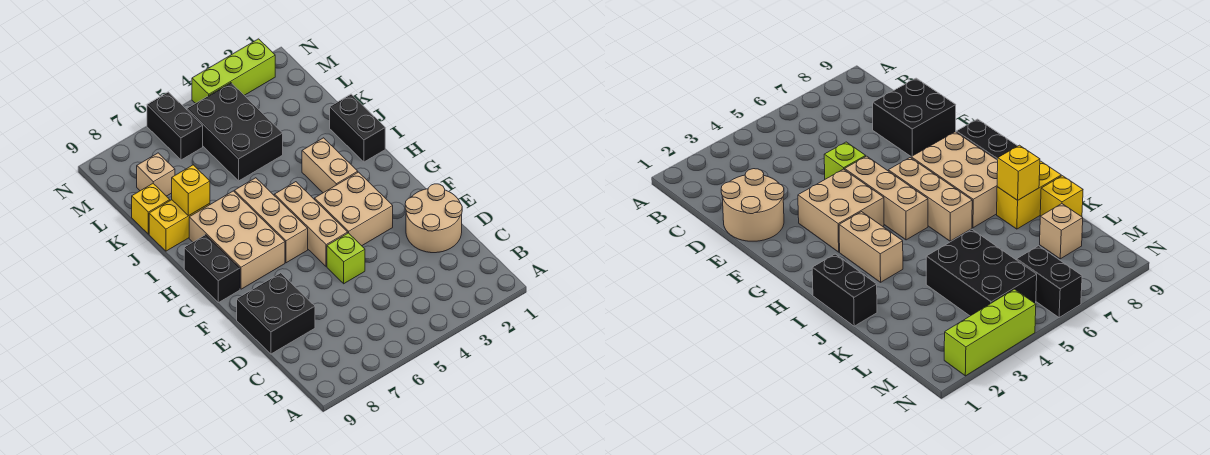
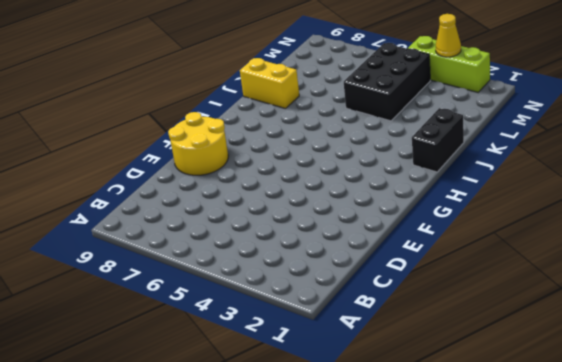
yellow round brick E8:F9 level 1 -> black brick D8:E9 level 1
yellow cone N3 level 2 -> none
none -> tan round brick D1:E2 level 1
none -> lime brick E5 level 1
none -> tan brick F3:G4 level 1

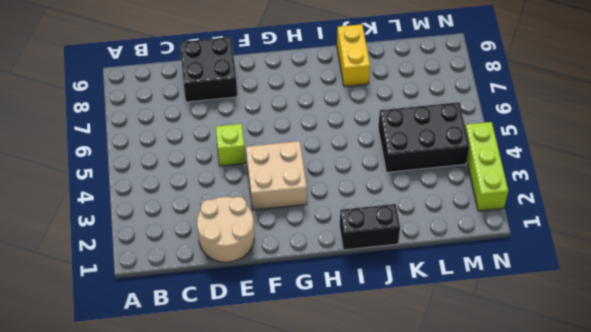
none -> tan brick F5:H5 level 1
none -> tan brick G6:I6 level 1
none -> tan brick G7:I8 level 1

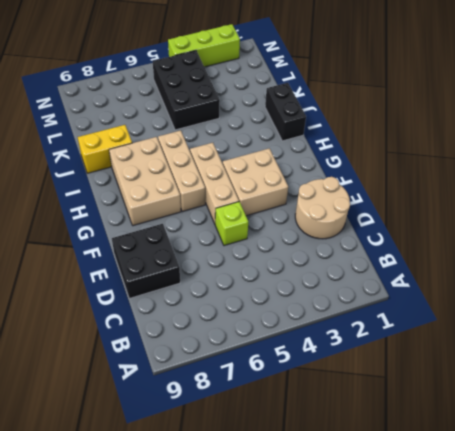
none -> black brick G9:H9 level 1
none -> tan brick H3:I3 level 1
none -> yellow brick K9 level 1

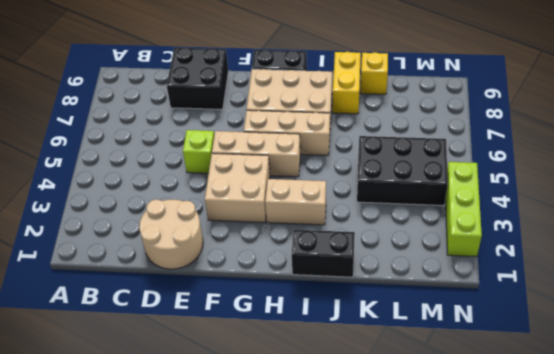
none -> tan brick L8 level 1
none -> black brick M6:N6 level 1
none -> yellow brick J8 level 2

